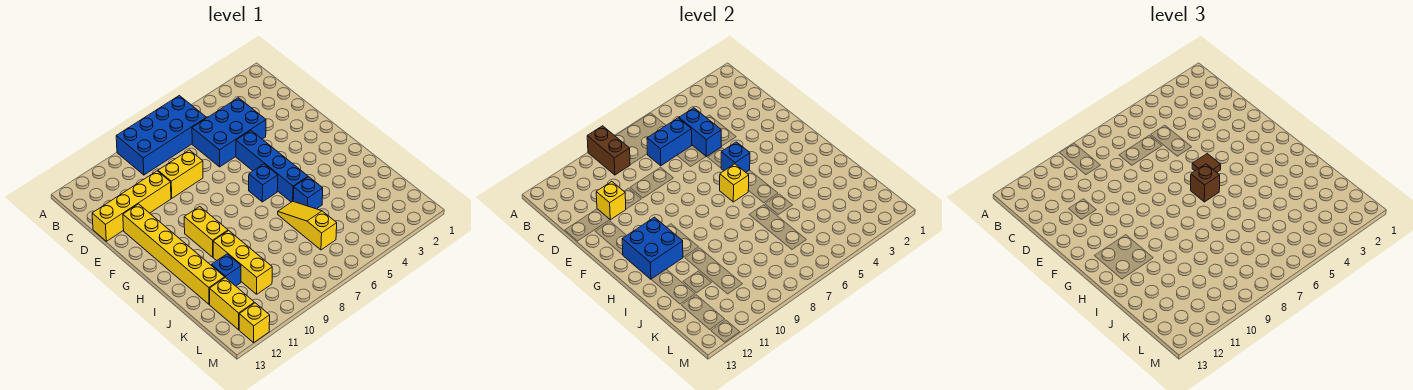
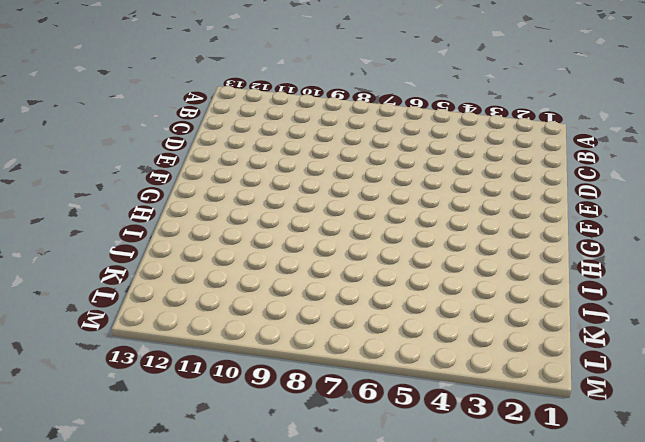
none -> blue brick A6:B9 level 1
none -> blue brick C4:D6 level 1
none -> yellow brick D8:D9 level 1

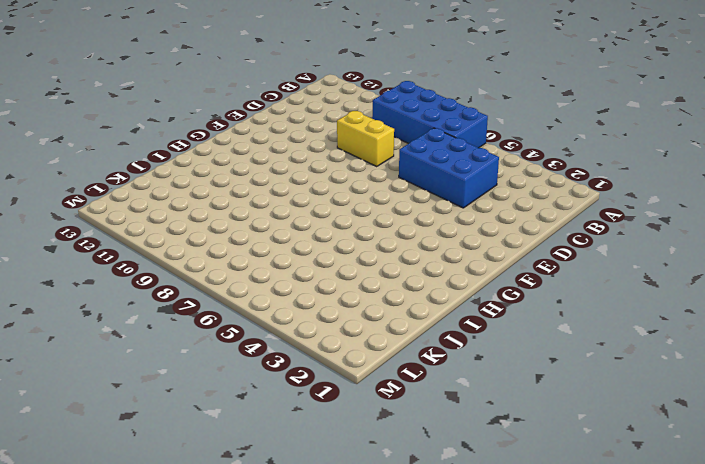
none -> yellow brick D10:D13 level 1
none -> blue brick E5:H5 level 1
none -> yellow brick E12:J12 level 1

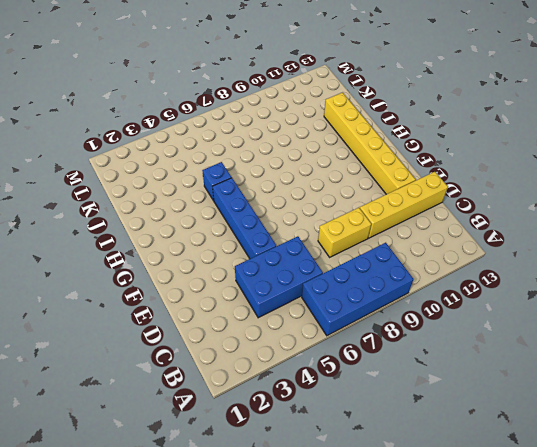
none -> blue brick G6 level 1
none -> yellow brick G10:H10 level 1
none -> yellow slope I6:K6 level 1 top K

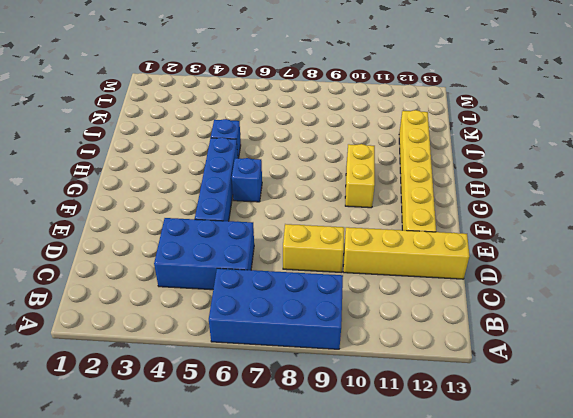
none -> yellow slope I6:K6 level 1 top K
none -> yellow brick I10:K10 level 1
none -> blue brick J11 level 1

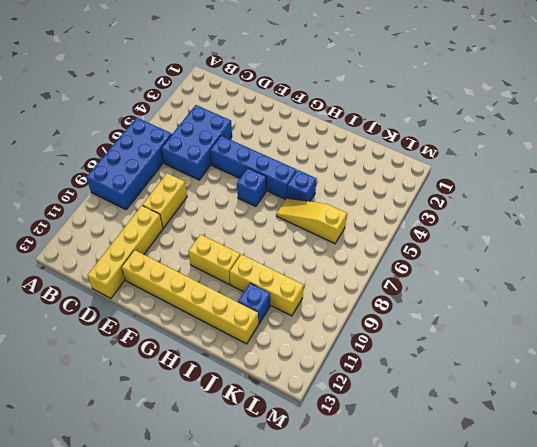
none -> yellow brick K12:L12 level 1
none -> yellow brick M12 level 1
none -> brown brick A9:B9 level 2

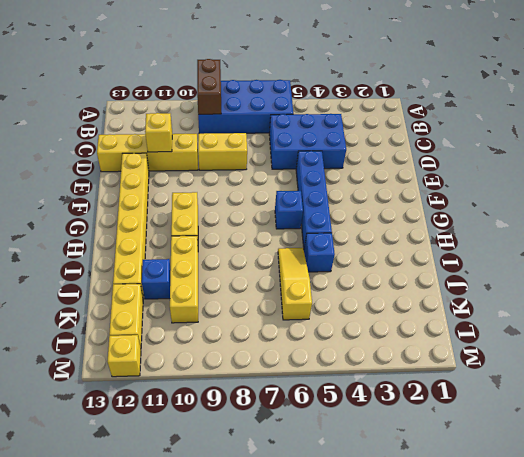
none -> blue brick C5:D5 level 2
none -> blue brick C6:C7 level 2
none -> blue brick F5 level 2

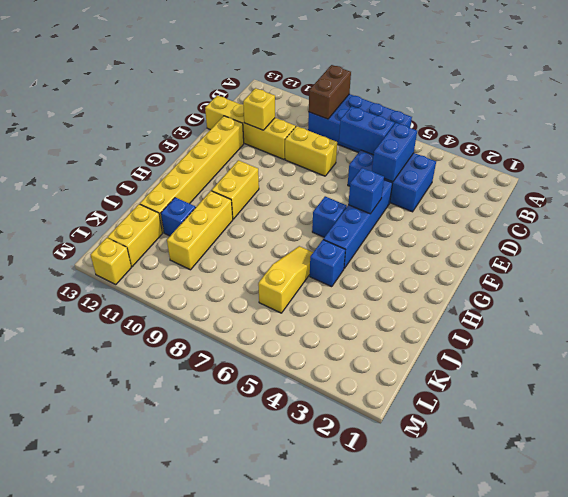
none -> yellow brick G6 level 2
none -> blue brick G11:H12 level 2
none -> brown tile F5 level 3

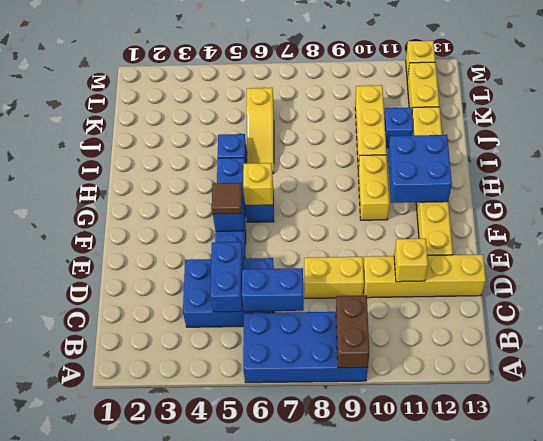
none -> brown brick G6 level 3

